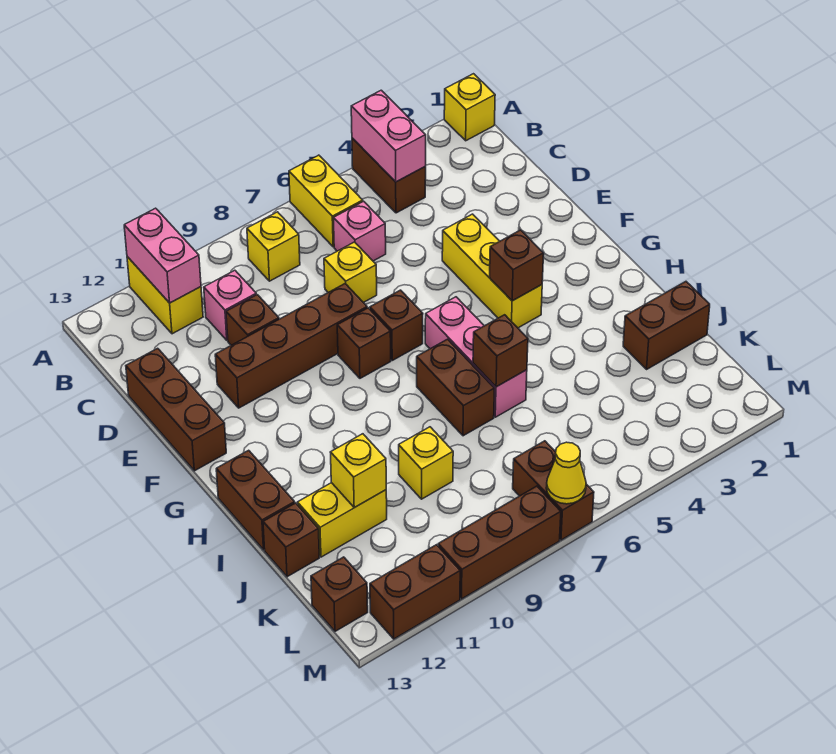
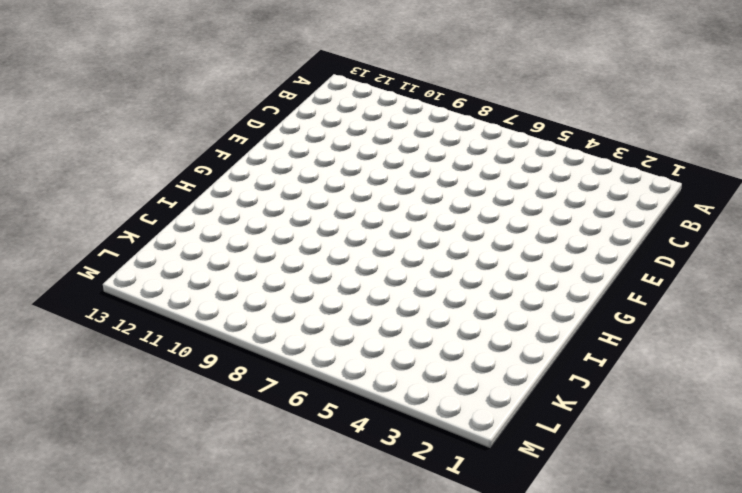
none -> yellow brick A1 level 1
none -> brown brick A4:B4 level 1
none -> yellow brick A6:B6 level 1
none -> yellow brick A11:B11 level 1

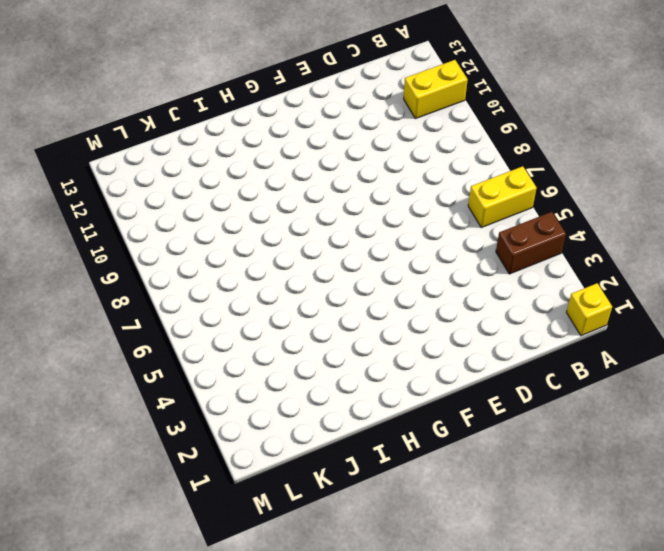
none -> yellow brick B8 level 1
none -> pink brick C6 level 1
none -> pink brick C10 level 1
none -> yellow brick D7 level 1

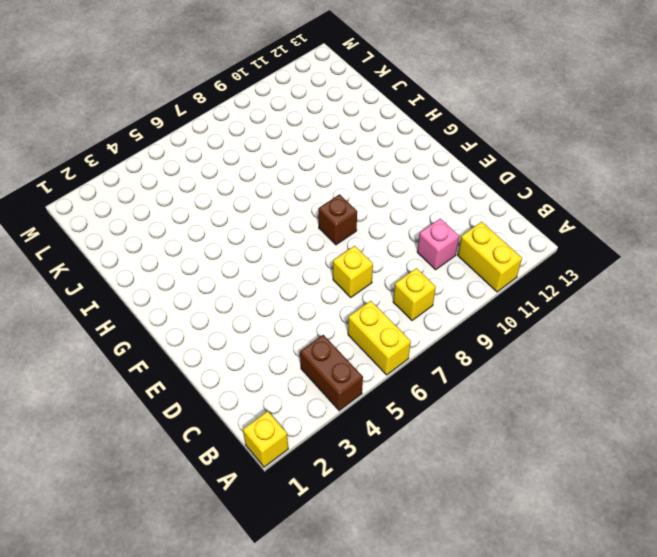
none -> pink brick C6 level 1
none -> brown brick D10 level 1
none -> brown brick D13:F13 level 1
none -> yellow brick E4:G4 level 1

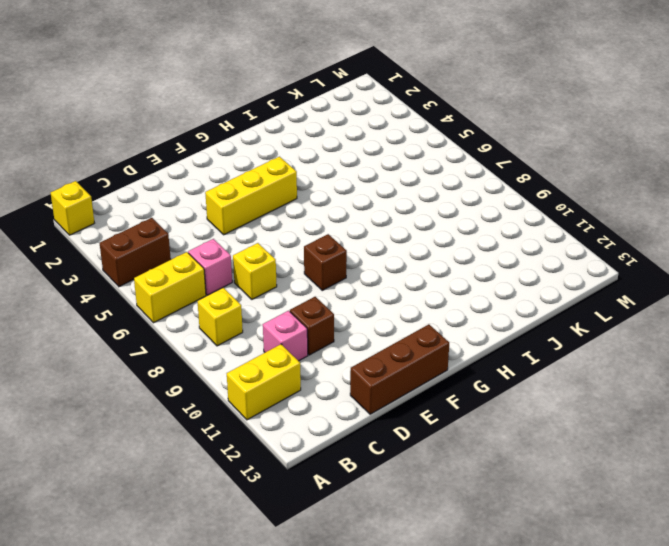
none -> brown brick E8:E11 level 1
none -> brown brick F7 level 1
none -> pink brick G6:I6 level 1
none -> brown brick H7:I7 level 1

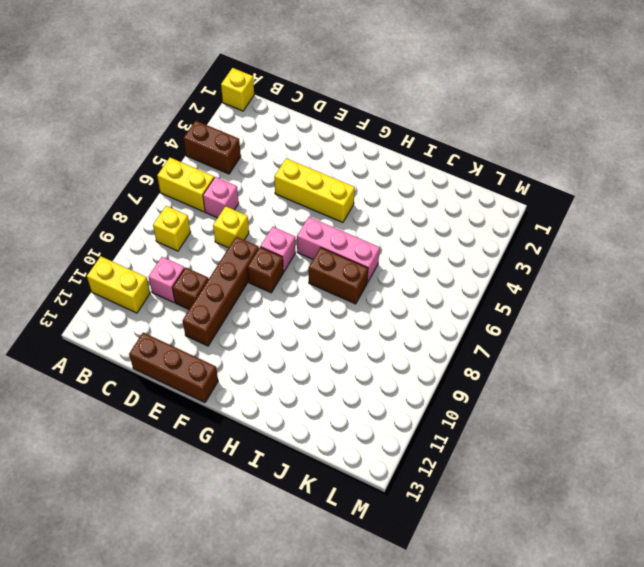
pink brick F7 level 1 -> brown brick F7 level 1
none -> brown brick H13:I13 level 1
none -> brown brick J1:J2 level 1
none -> yellow brick J9 level 1
none -> yellow brick J11:J12 level 1

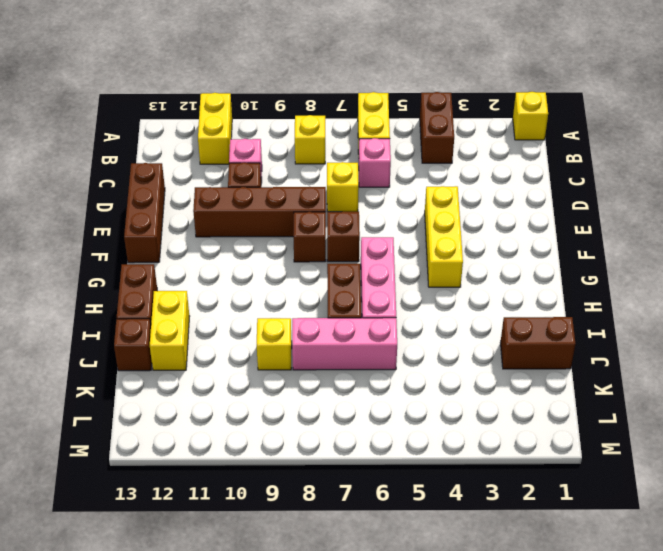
yellow brick I12:J12 level 1 -> yellow brick J11:J12 level 1
pink brick J6:J8 level 1 -> none
none -> brown brick L7:M7 level 1
none -> brown brick L13 level 1
none -> brown brick M8:M10 level 1
none -> brown brick M11:M12 level 1

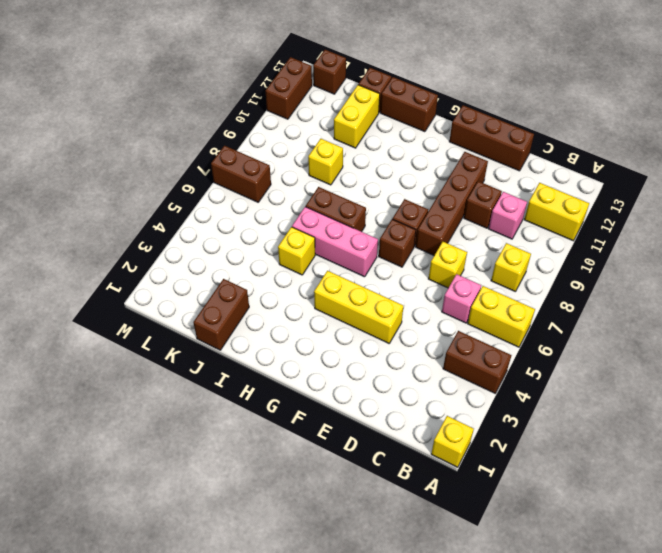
yellow brick I5 level 1 -> yellow brick J11 level 2
none -> brown brick M8:M10 level 1
none -> pink brick A4:B4 level 2
none -> pink brick A11:B11 level 2
none -> brown brick G4 level 2

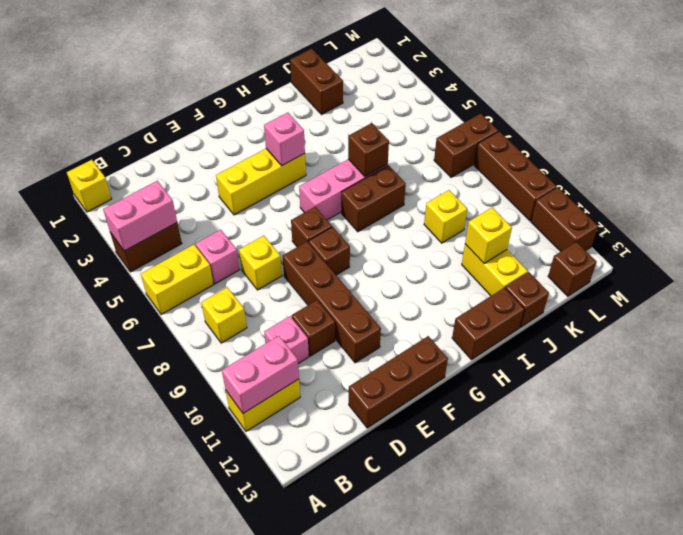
pink brick G4 level 2 -> brown brick G4 level 2
none -> yellow cone M7 level 2

